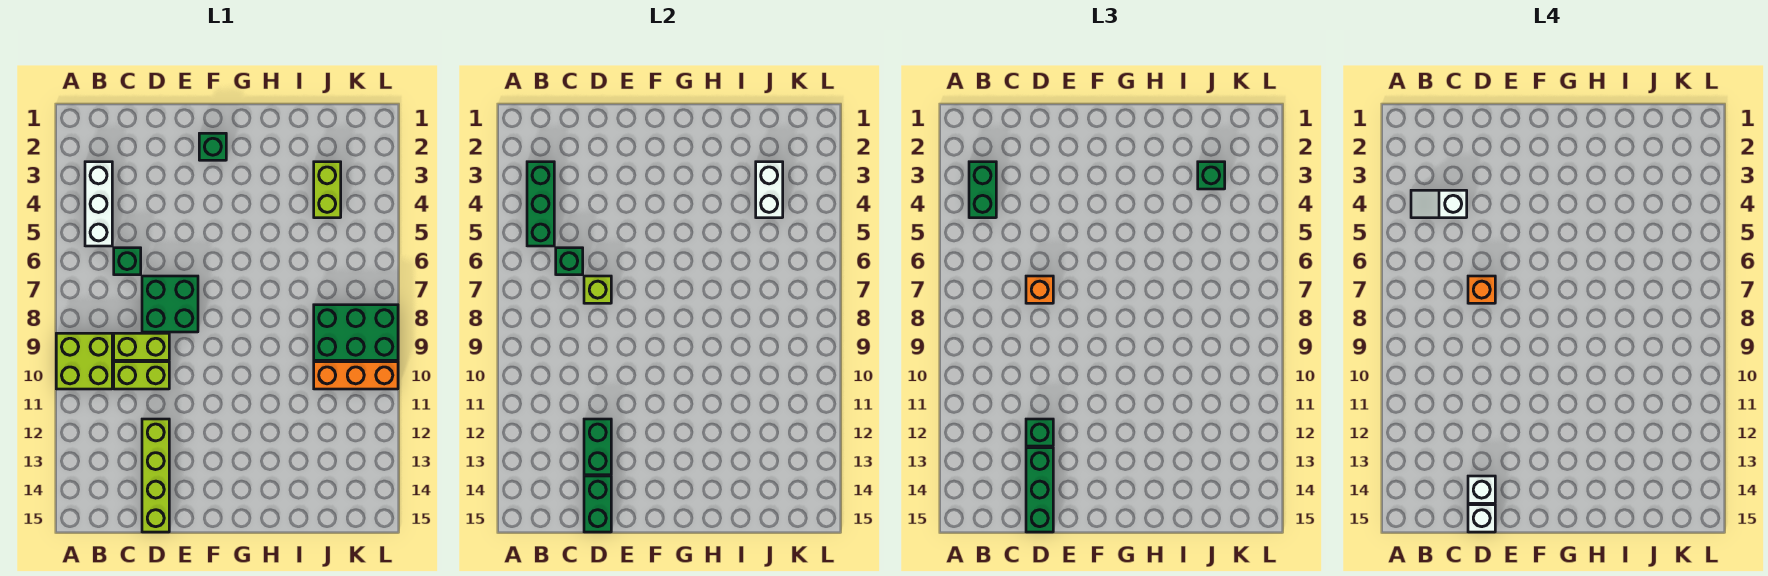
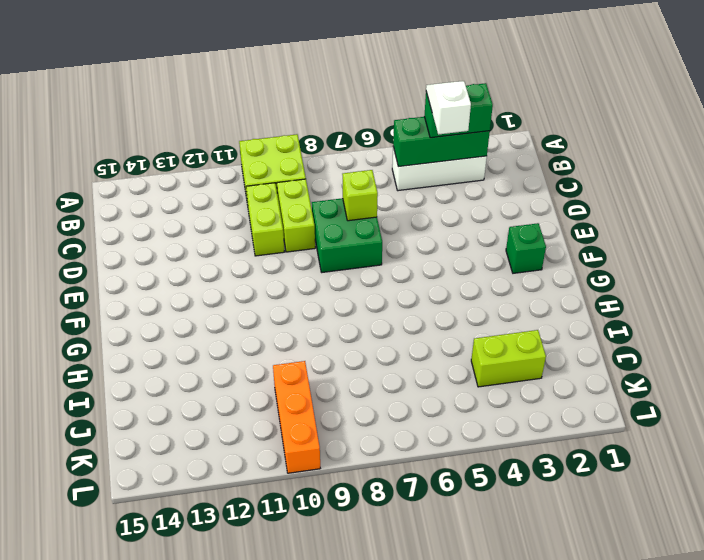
none -> green brick C6 level 1
none -> lime brick D12:D15 level 1
none -> green brick J8:L9 level 1

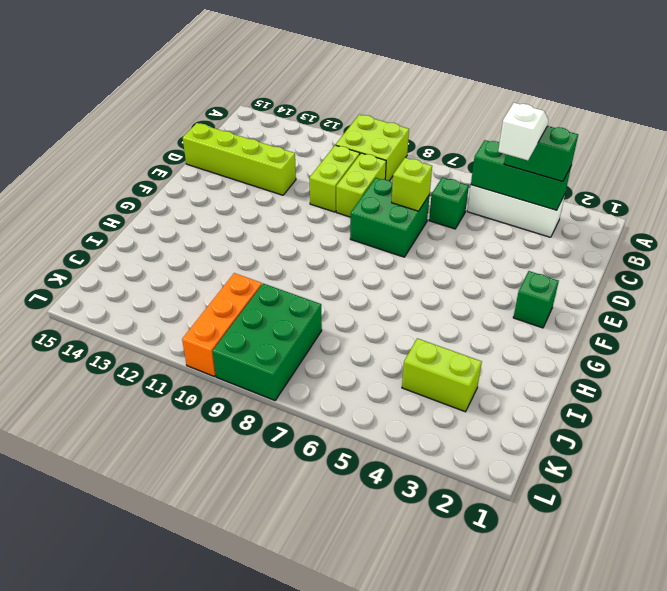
none -> green brick C6 level 2
none -> green brick D12:D13 level 2
none -> green brick D14:D15 level 2

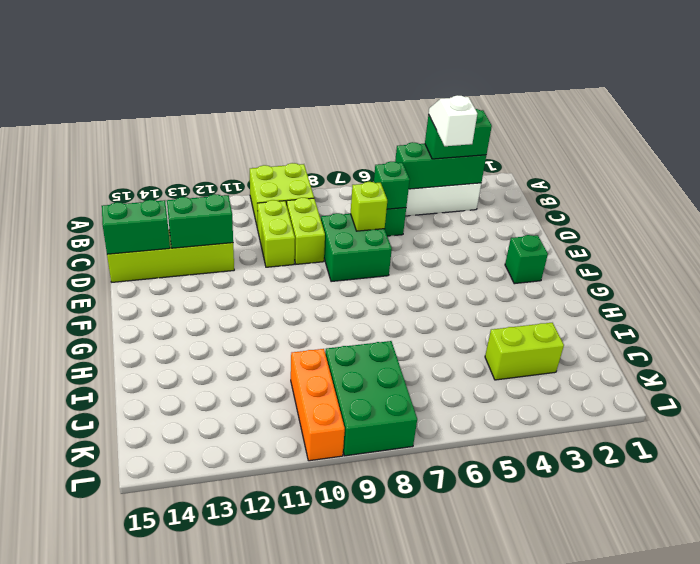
none -> white brick J3:J4 level 2
none -> orange brick D7 level 3
none -> green brick D12 level 3

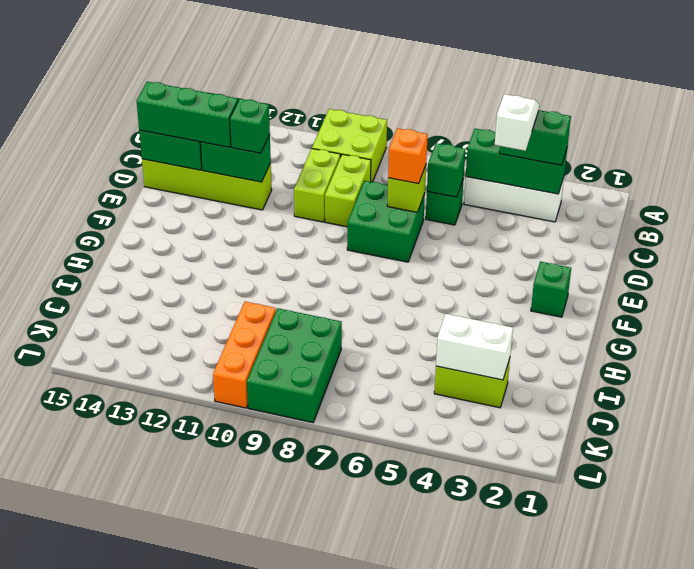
none -> green brick J3 level 3
none -> orange brick D7 level 4
none -> white brick D14 level 4

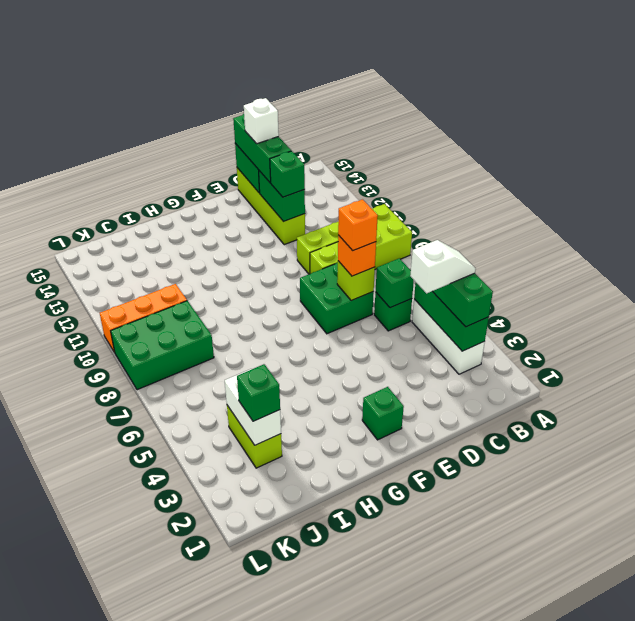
none -> white brick D15 level 4

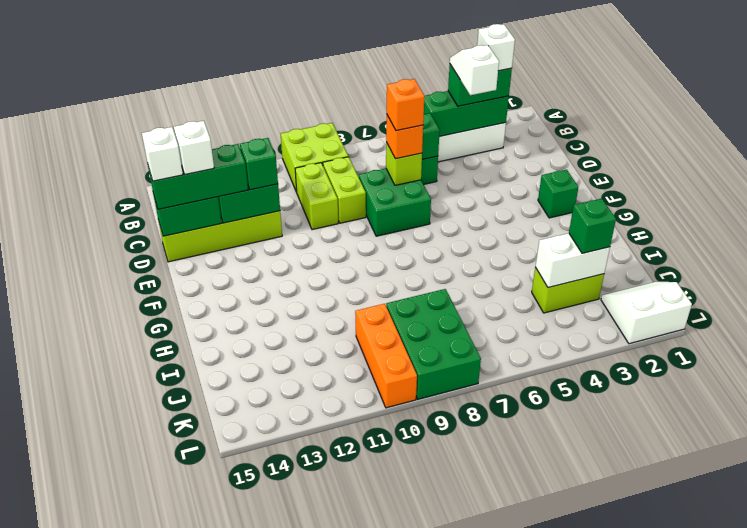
white brick B3 level 4 -> none
white slope K1:L2 level 1 top L -> none

